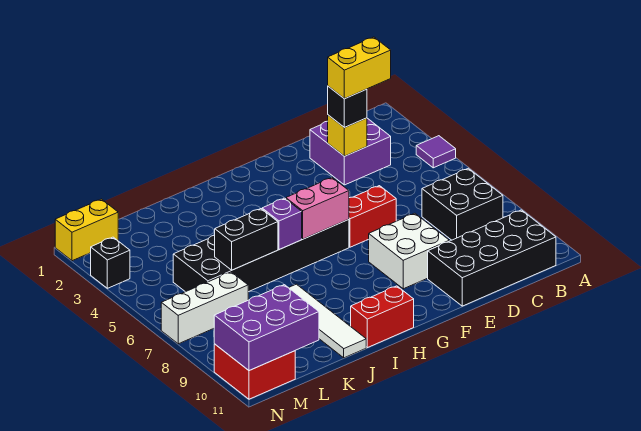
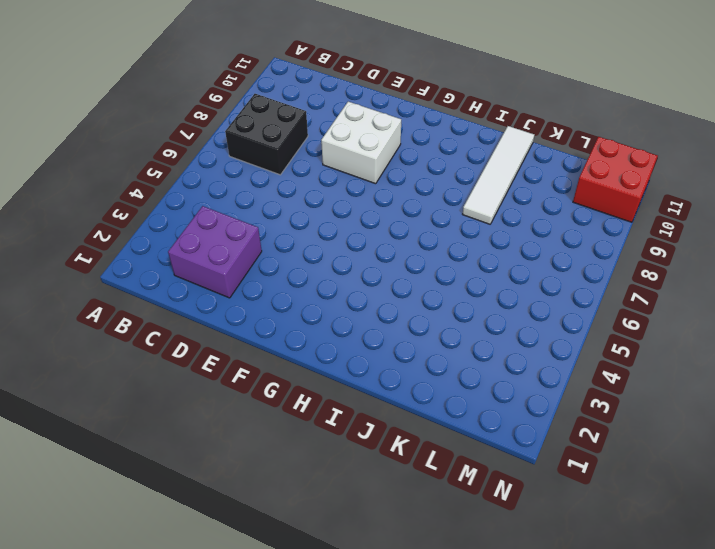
none -> purple tile A4 level 1
none -> black brick B10:E11 level 1
none -> red brick E6:F6 level 1

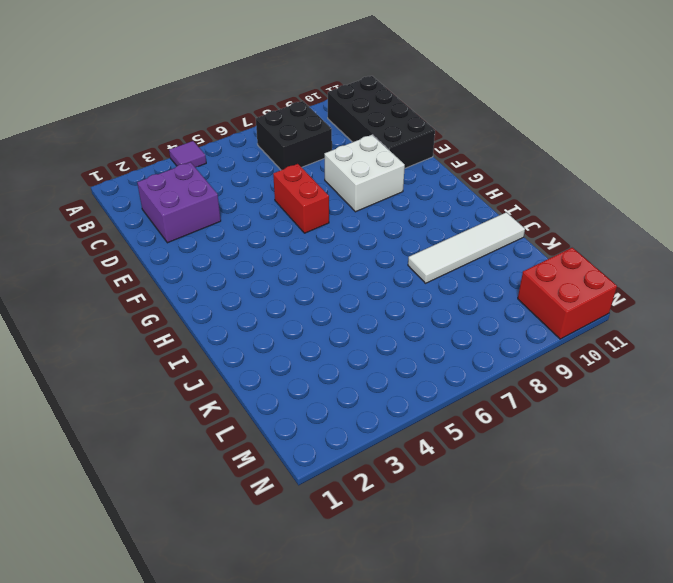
none -> black brick G5:L6 level 1
none -> red brick H11:I11 level 1
none -> white brick L7:N7 level 1

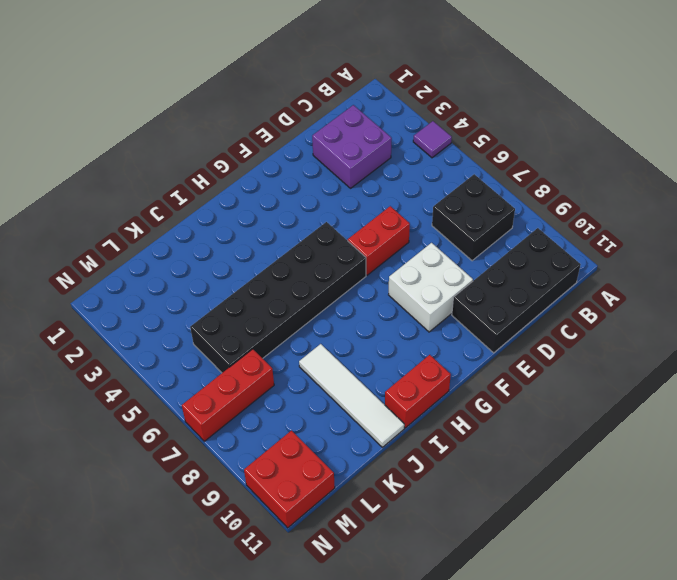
red brick L7:N7 level 1 -> white brick L7:N7 level 1
none -> yellow brick M1:N1 level 1
none -> black brick N3 level 1
none -> yellow brick D3 level 2

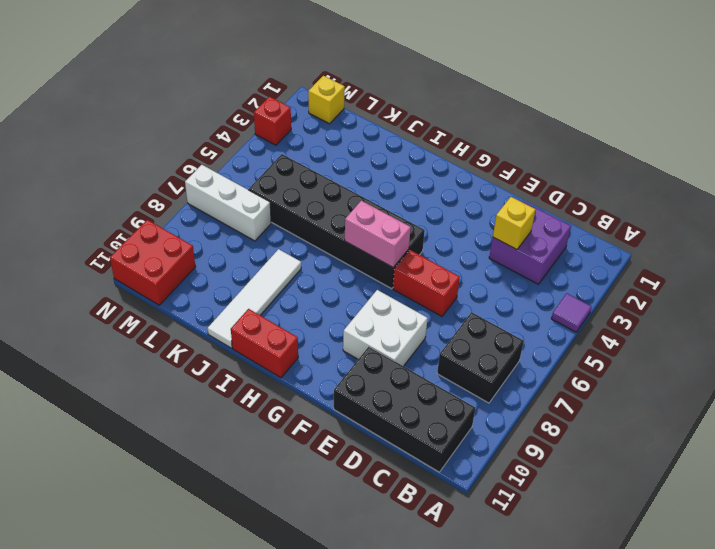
yellow brick M1 level 1 -> yellow brick M1:N1 level 1
red brick N3 level 1 -> black brick N3 level 1
none -> purple brick I6 level 2
none -> black brick J6:K6 level 2
none -> purple brick L10:N11 level 2

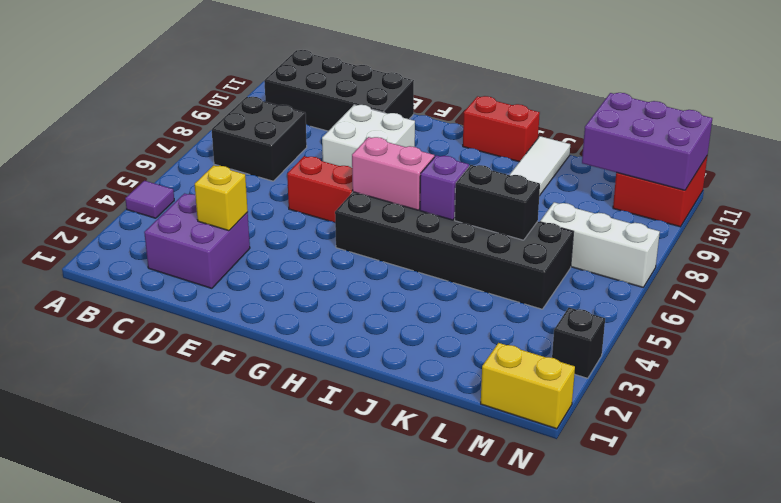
none -> black brick D3 level 3
none -> yellow brick C3:D3 level 4

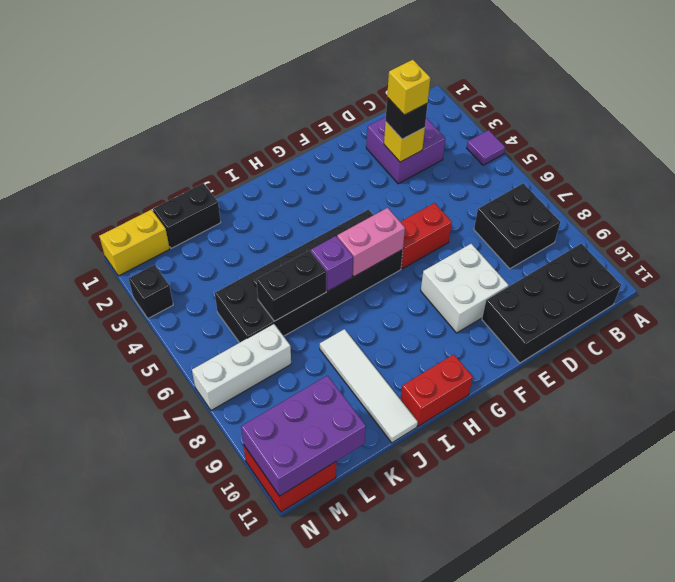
yellow brick D3 level 4 -> yellow brick C3:D3 level 4
black brick K1:L1 level 1 -> none

